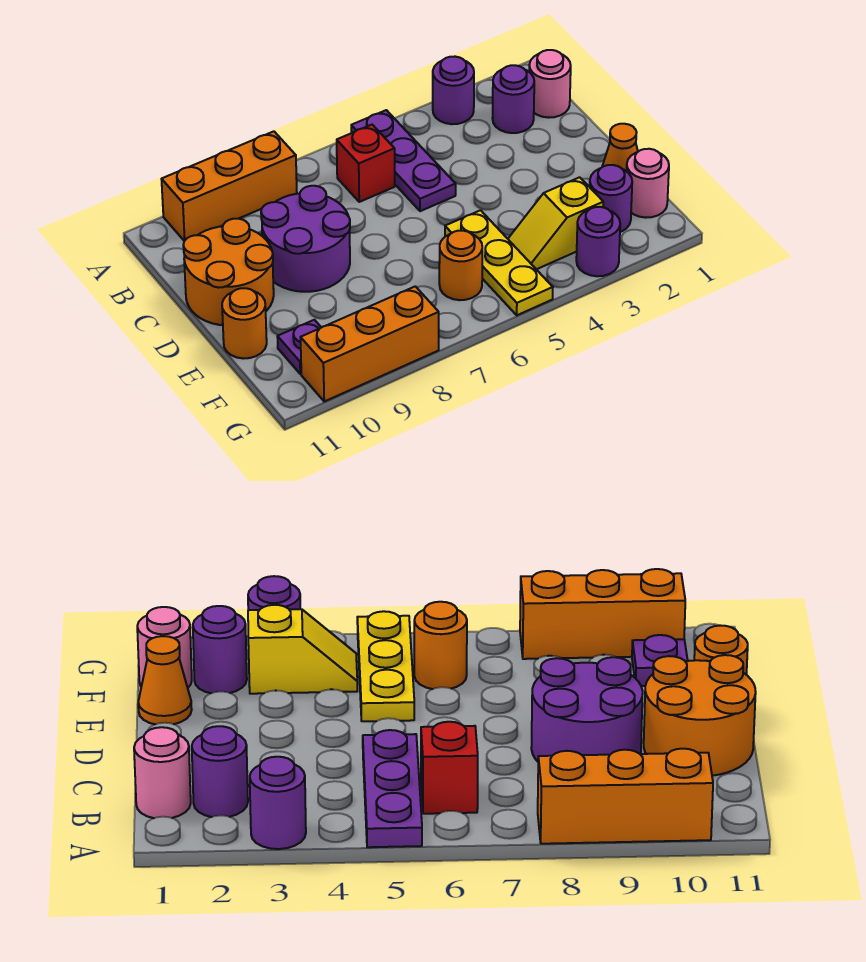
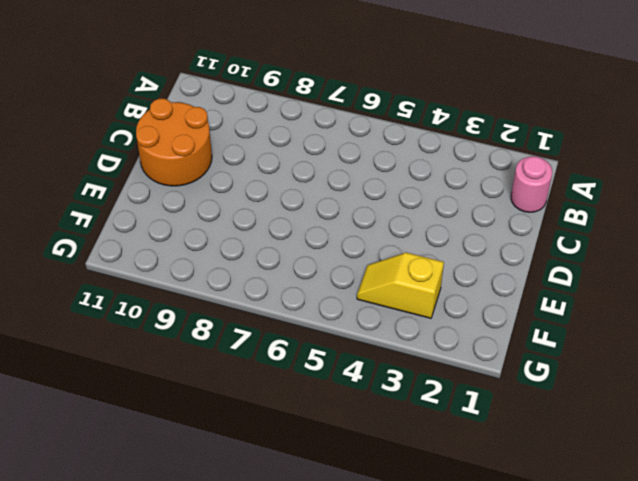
none -> purple round brick A3 level 1
none -> purple plate A5:C5 level 1
none -> orange brick A8:A10 level 1

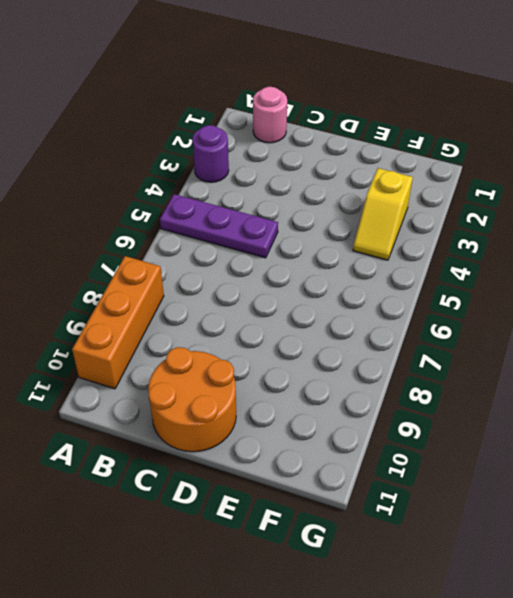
none -> purple round brick B2 level 1
none -> red brick B6 level 1
none -> purple round brick C8:D9 level 1

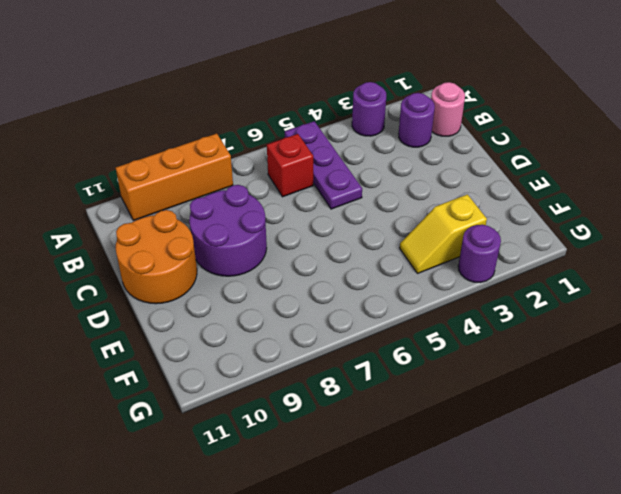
none -> orange cone E1 level 1
none -> yellow plate E5:G5 level 1
none -> orange round brick E11 level 1

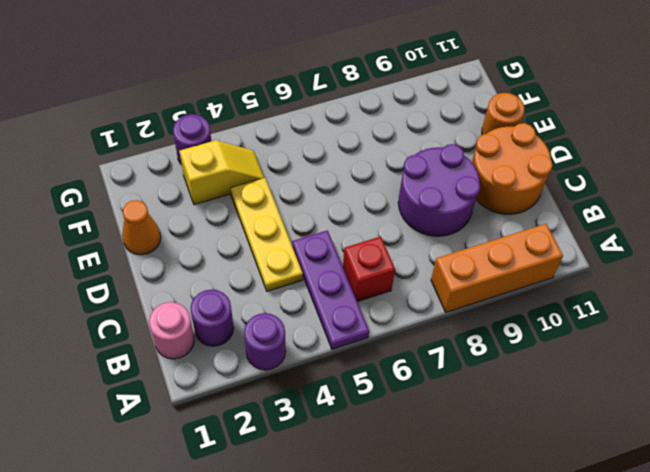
yellow plate C4:E4 level 1 -> yellow plate E5:G5 level 1
none -> pink round brick F1 level 1
none -> purple round brick F2 level 1
none -> orange round brick F6 level 1

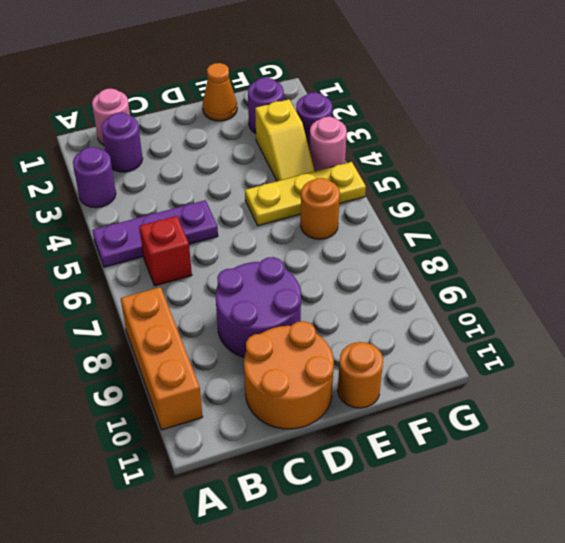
pink round brick G4 level 1 -> pink round brick F1 level 1
none -> purple plate F10 level 1
none -> orange brick G8:G10 level 1

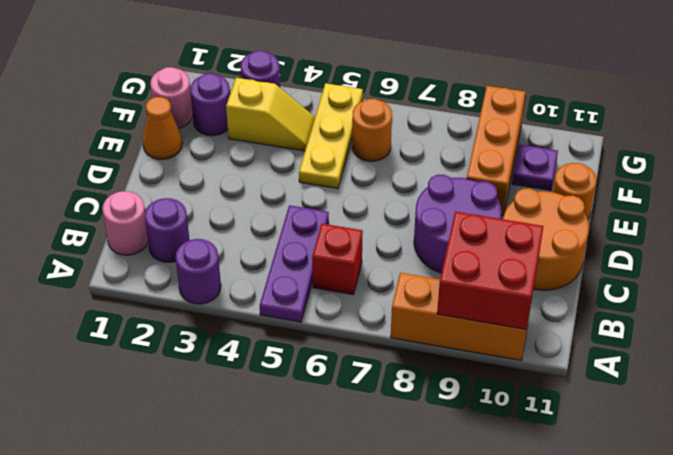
red brick A9:B10 level 2 -> none
orange brick E9:G9 level 1 -> orange brick G8:G10 level 1

